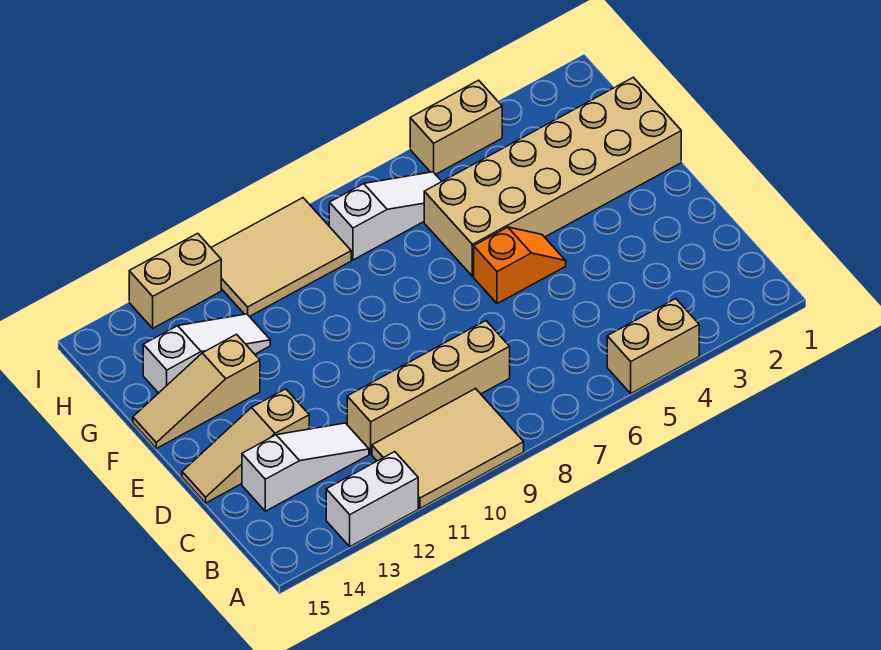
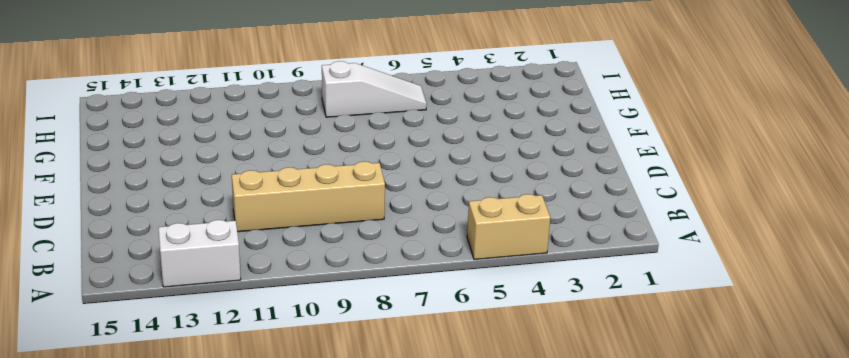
none -> tan tile A9:B11 level 1
none -> white slope C12:C14 level 1 top 14
none -> tan slope D13:D15 level 1 top 13

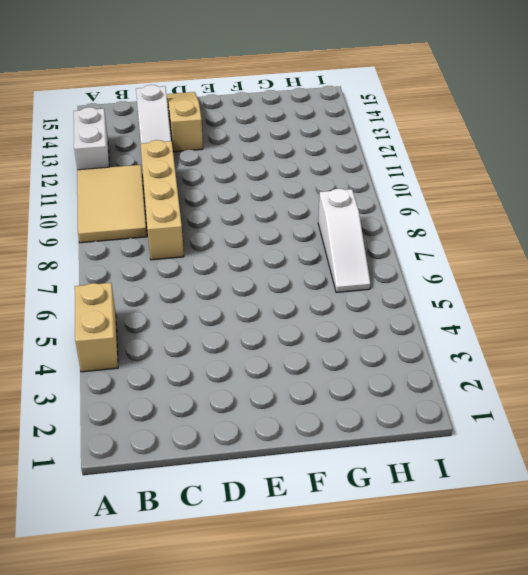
none -> orange slope E5:E6 level 1 top 6
none -> tan brick F1:G6 level 1
none -> tan slope F13:F15 level 1 top 13

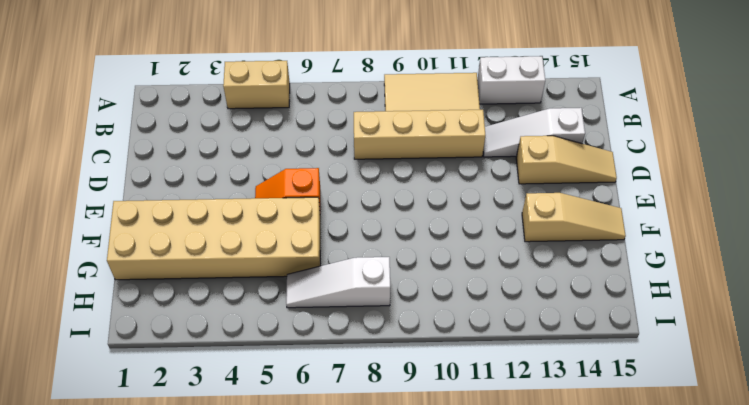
none -> white slope G12:G14 level 1 top 14
none -> tan tile H9:I11 level 1
none -> tan brick I4:I5 level 1

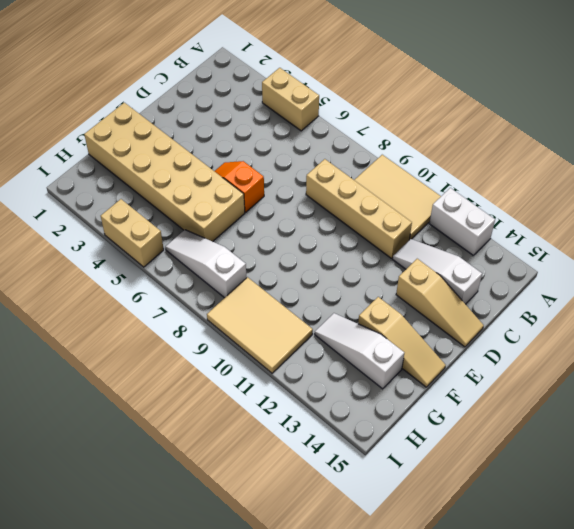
none -> tan brick I12:I13 level 1

